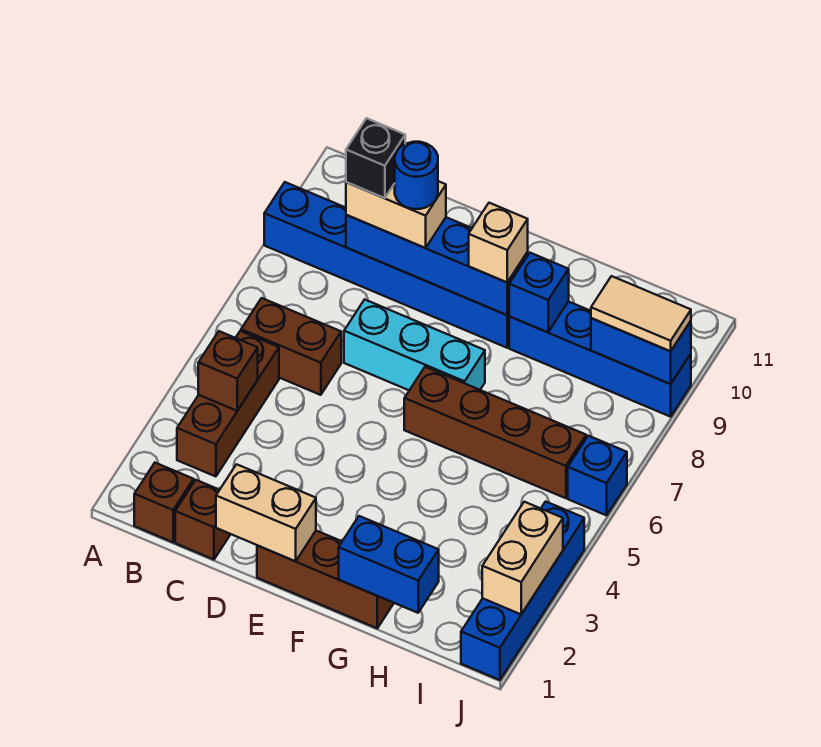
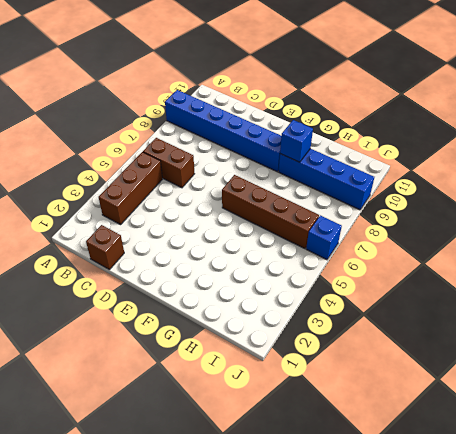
none -> brown brick B1 level 1
none -> cyan brick D7:F7 level 1
none -> brown brick E1:G1 level 1

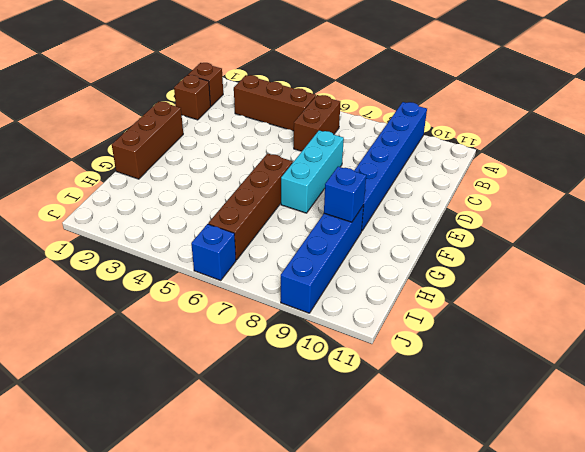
none -> blue brick J1:J4 level 1
none -> brown brick B4 level 2
none -> blue brick C9:F9 level 2

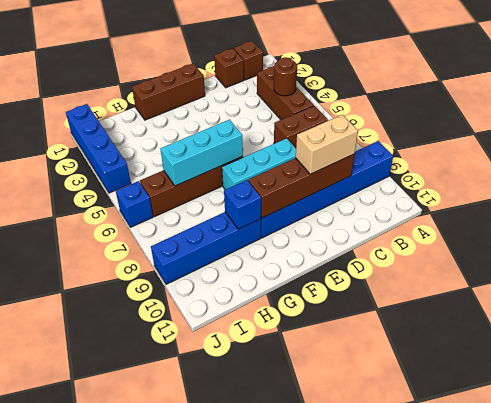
brown round brick B4 level 2 -> brown brick B4 level 2
brown brick C9:F9 level 2 -> blue brick C9:F9 level 2
cyan brick F6:H6 level 2 -> none
none -> tan brick D1:E1 level 2
none -> blue brick G1:H1 level 2
none -> blue brick I9:J9 level 2

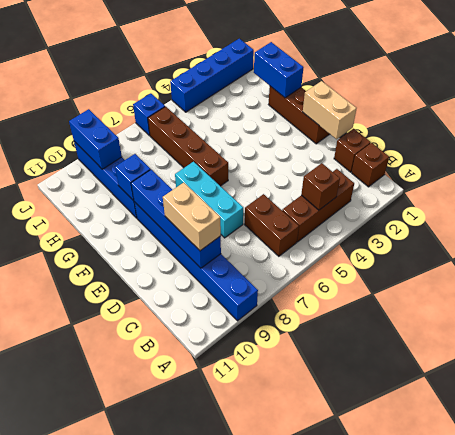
none -> tan brick J2:J3 level 2
none -> tan brick F9 level 3
none -> tan tile I9:J9 level 3

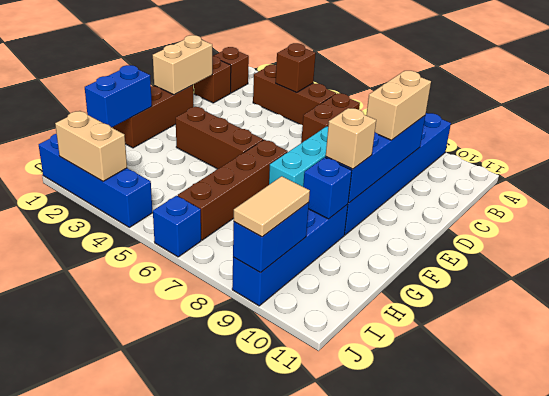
brown brick F3:F5 level 1 -> none
none -> black brick C9 level 4
none -> blue round brick D9 level 4

